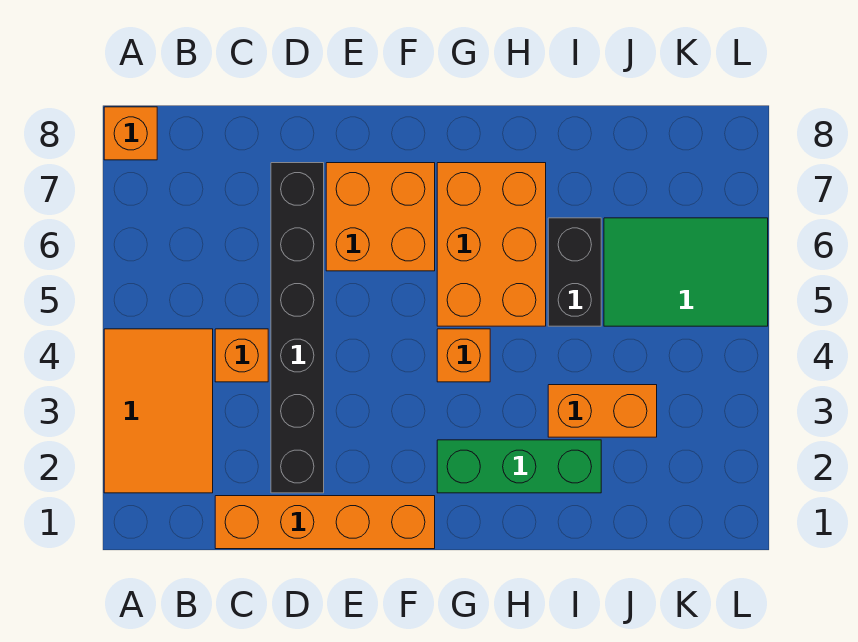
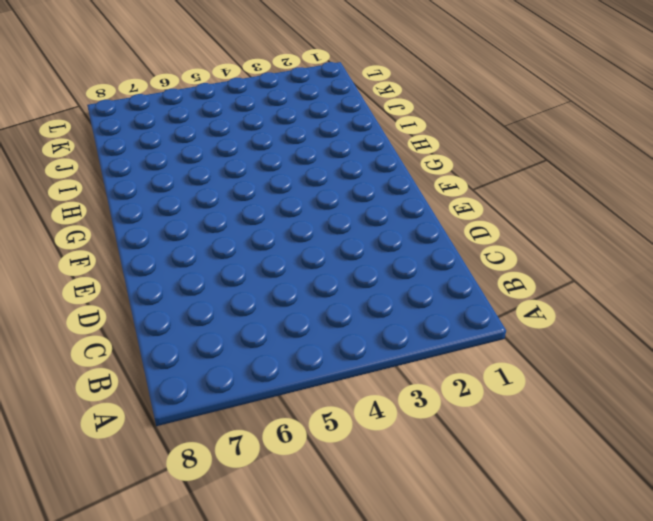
none -> orange tile A2:B4 level 1
none -> orange brick A8 level 1
none -> orange brick C1:F1 level 1

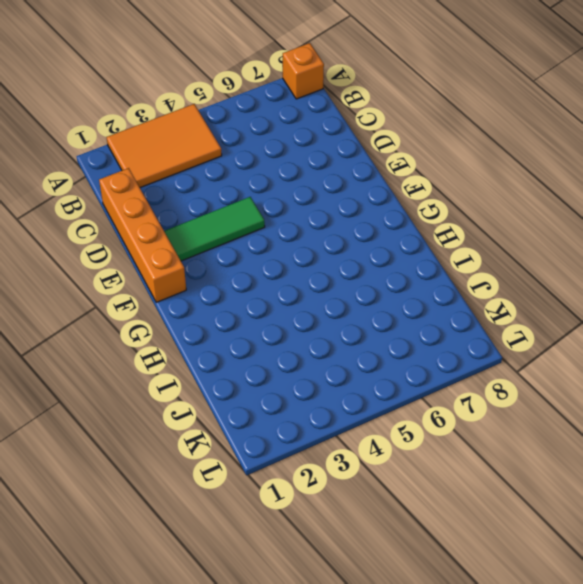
green tile E2:E4 level 1 -> none
none -> orange brick C4 level 1
none -> black brick D2:D7 level 1
none -> orange brick E6:F7 level 1

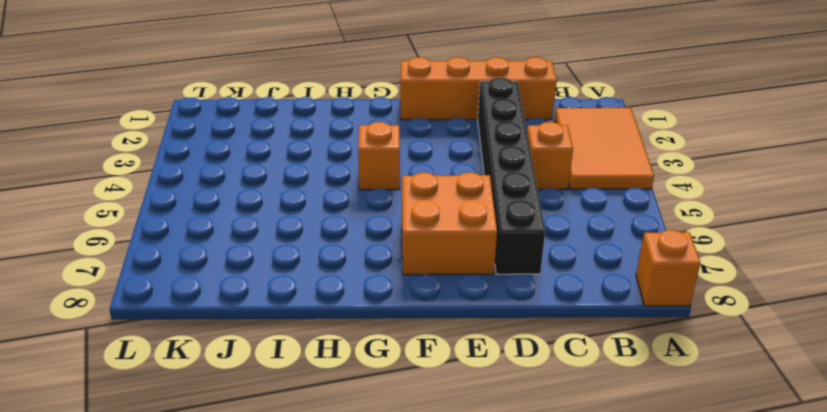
none -> green brick G2:I2 level 1
none -> orange brick G5:H7 level 1
none -> orange brick I3:J3 level 1

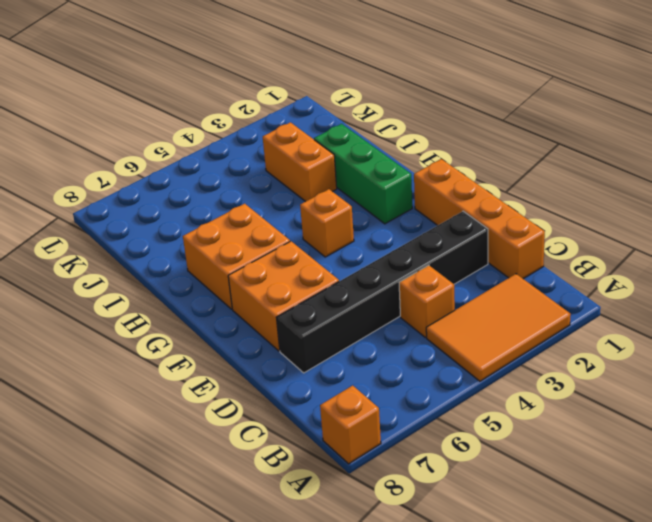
orange brick G6:H7 level 1 -> orange brick G5:H7 level 1
none -> black brick I5:I6 level 1
none -> green tile J5:L6 level 1

